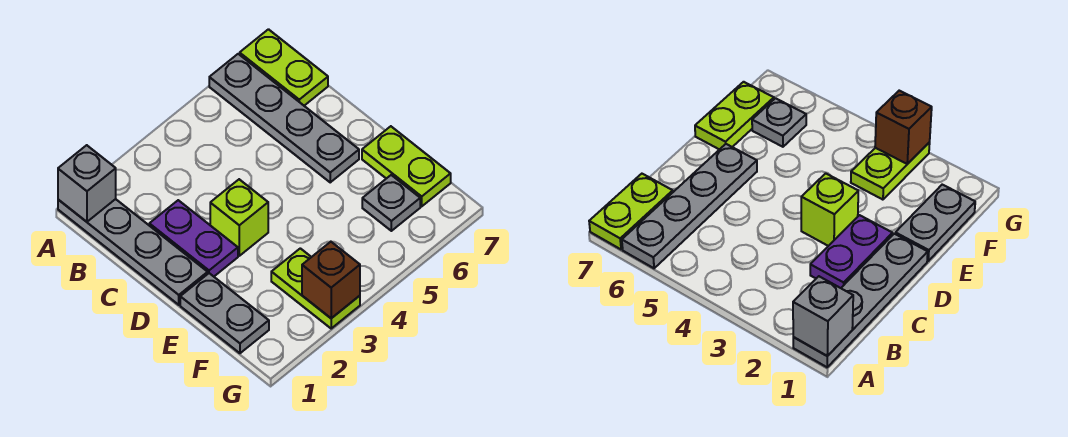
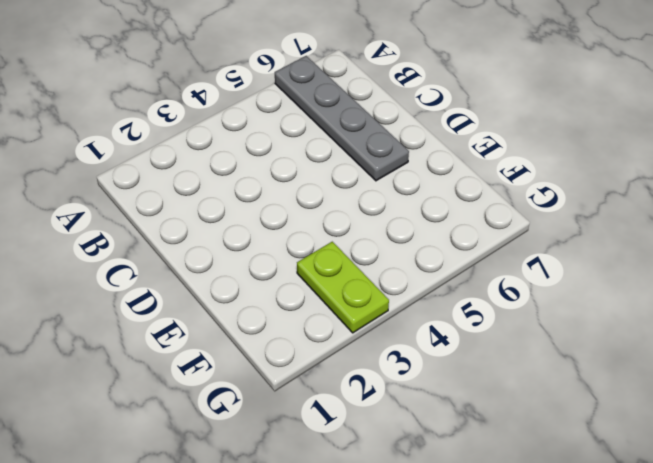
none -> grey plate A1:D1 level 1
none -> lime plate A7:B7 level 1

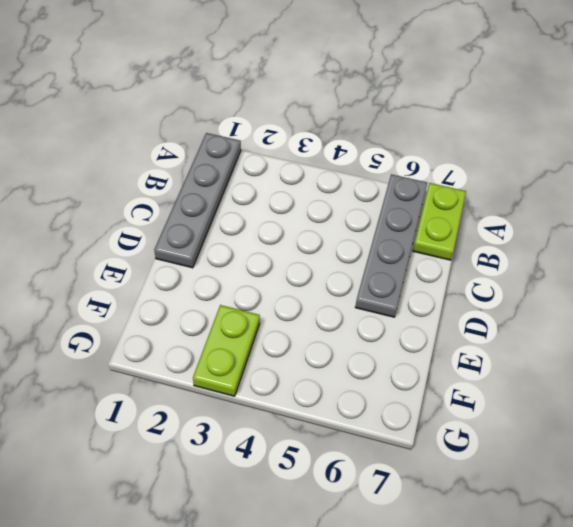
none -> purple plate C2:D2 level 1
none -> lime brick D3 level 1

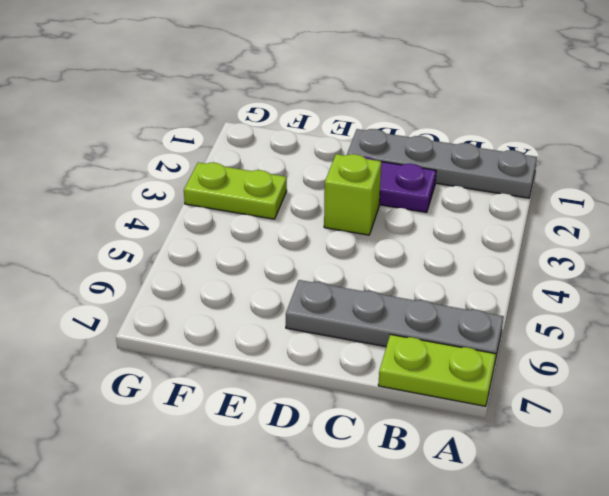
none -> grey plate E1:F1 level 1
none -> lime plate E7:F7 level 1

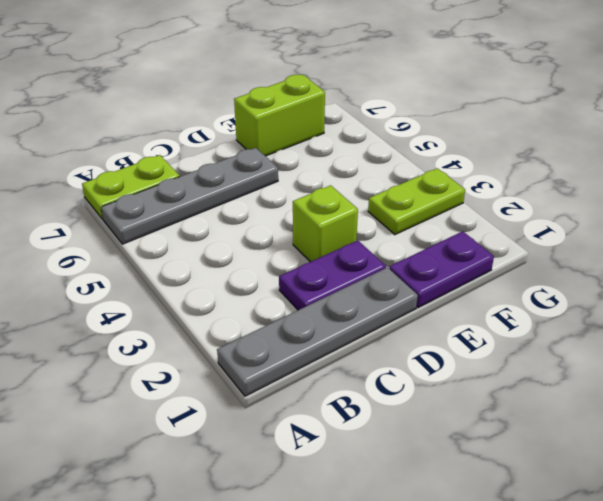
purple plate E1:F1 level 1 -> grey plate E1:F1 level 1
lime brick E7:F7 level 1 -> lime plate E7:F7 level 1
none -> grey plate F6 level 1
none -> grey brick A1 level 2

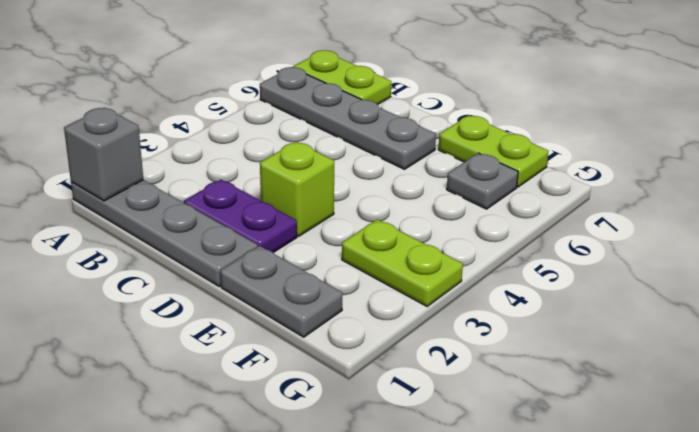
none -> brown brick G3 level 2

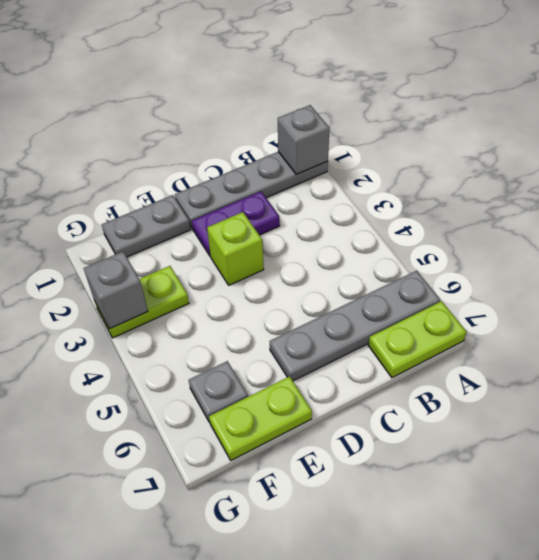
grey brick G3 level 2 -> brown brick G3 level 2

